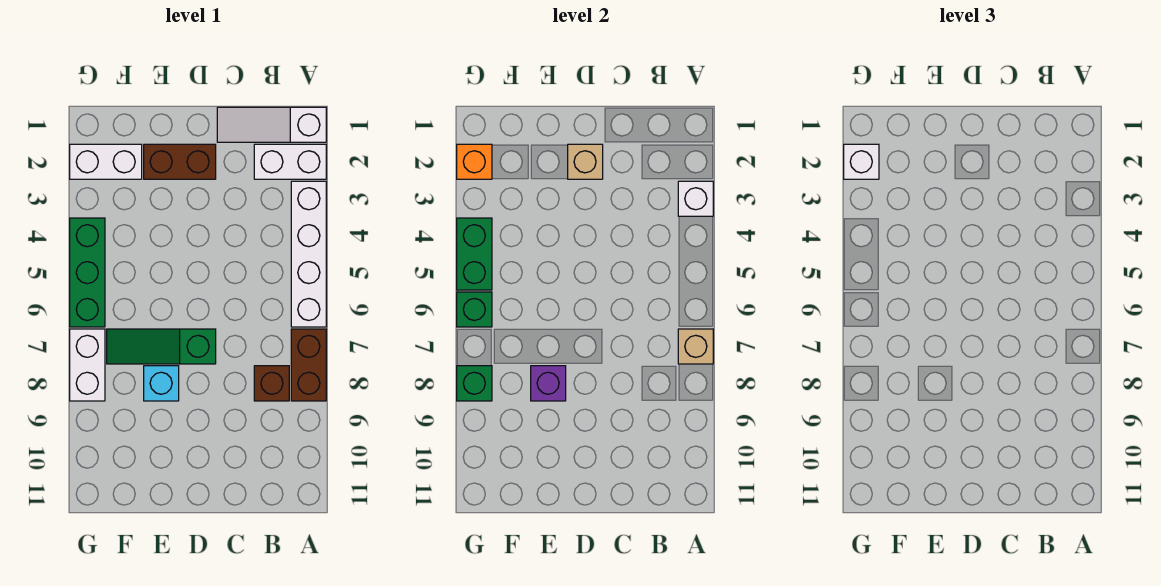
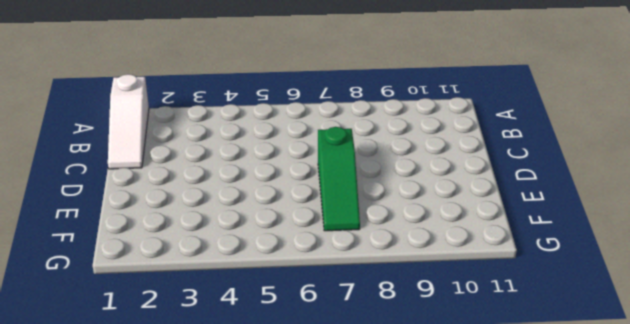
none -> white brick A2:B2 level 1
none -> white brick A3:A6 level 1
none -> brown brick A7:A8 level 1

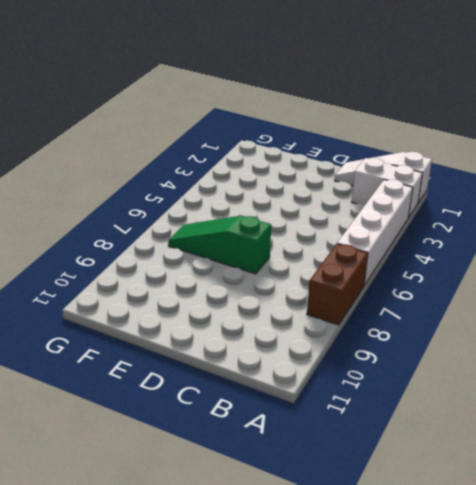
none -> brown brick B8 level 1
none -> brown brick D2:E2 level 1
none -> cyan brick E8 level 1

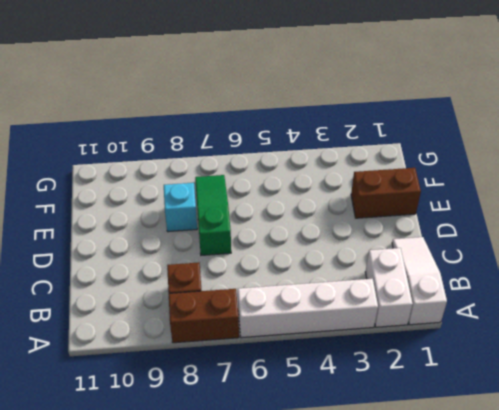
brown brick E1:E2 level 1 -> brown brick D2:E2 level 1
none -> white brick F2:G2 level 1
none -> green brick G4:G6 level 1
none -> white brick G7:G8 level 1

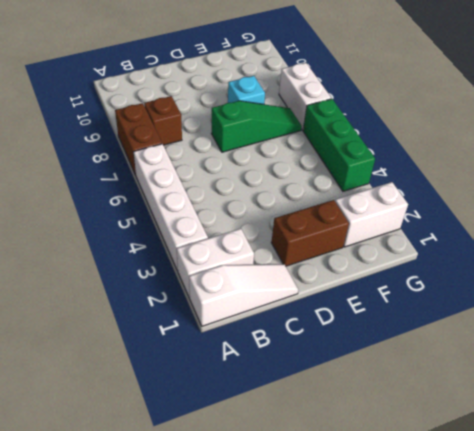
none -> white brick A3 level 2
none -> tan brick A7 level 2
none -> tan brick D2 level 2

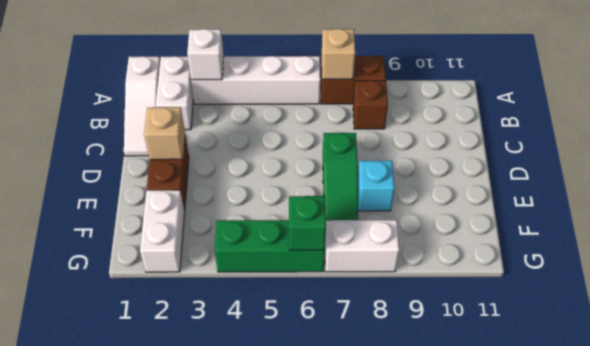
none -> purple brick E8 level 2
none -> orange brick G2 level 2
none -> green brick G4:G5 level 2

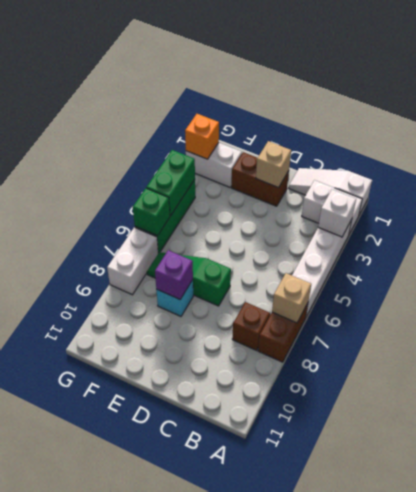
none -> green brick G8 level 2
none -> white brick G2 level 3

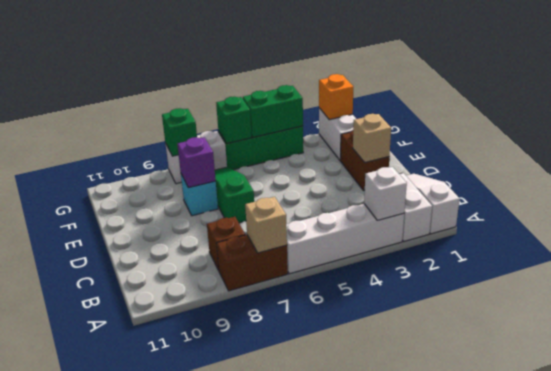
none -> white brick G2 level 3

